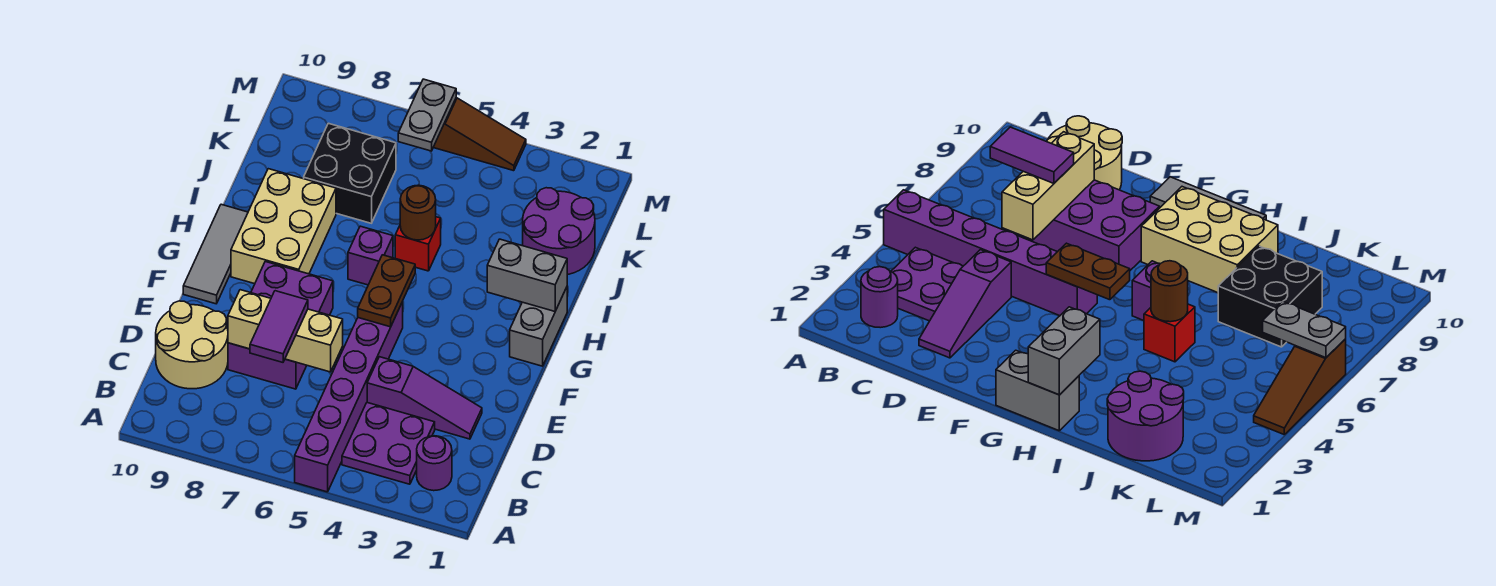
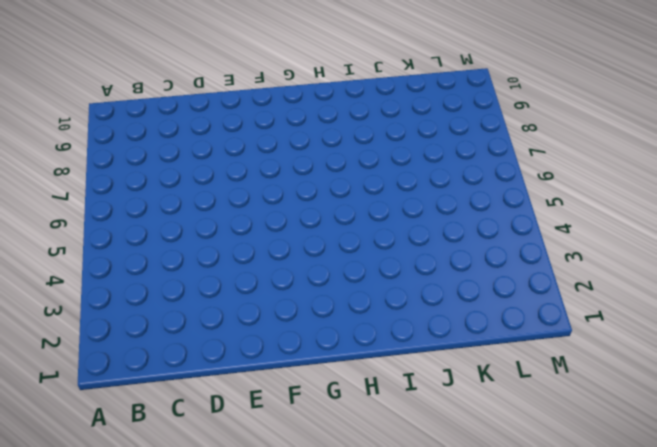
none -> purple brick A5:F5 level 1
none -> purple round brick B2 level 1
none -> purple plate B3:C4 level 1

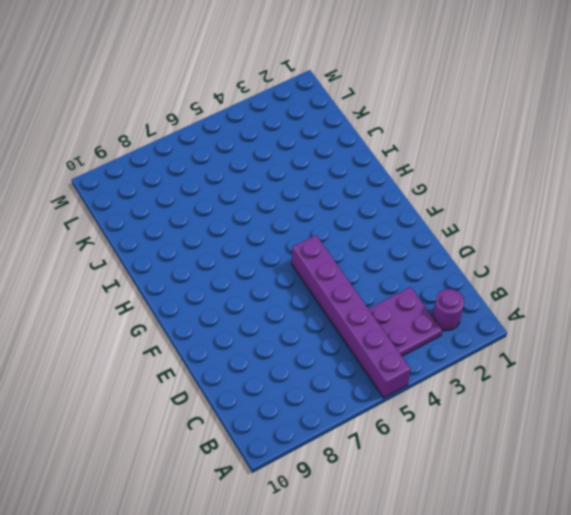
none -> tan round brick C9:D10 level 1
none -> purple slope D2:D4 level 1 top 4
none -> purple brick D7:F8 level 1

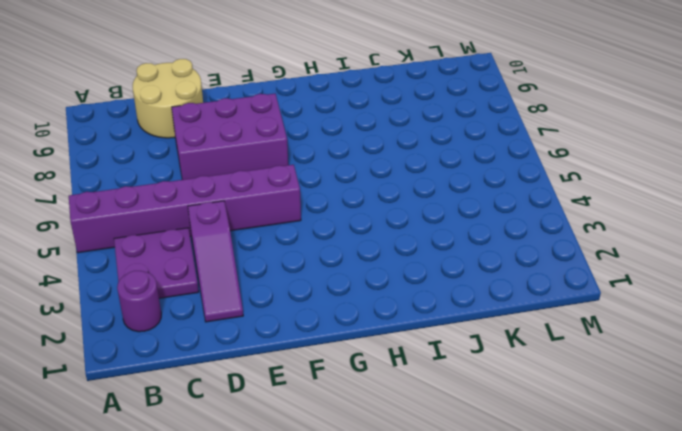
none -> grey tile F10:H10 level 1
none -> grey brick G1:H1 level 1
none -> tan brick G8:I9 level 1

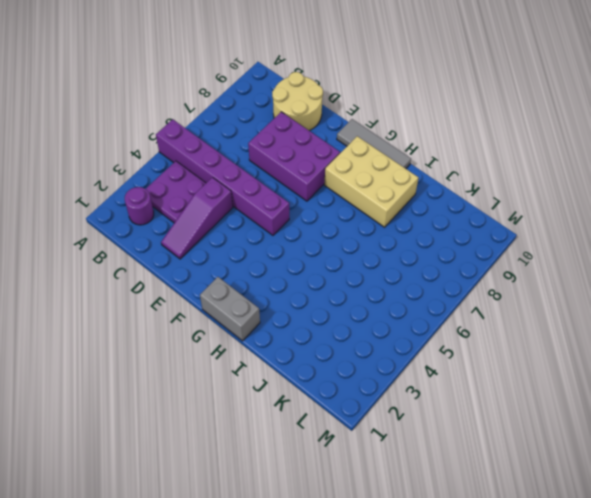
none -> purple brick H6 level 1
none -> red brick I5 level 1
none -> purple round brick J1:K2 level 1

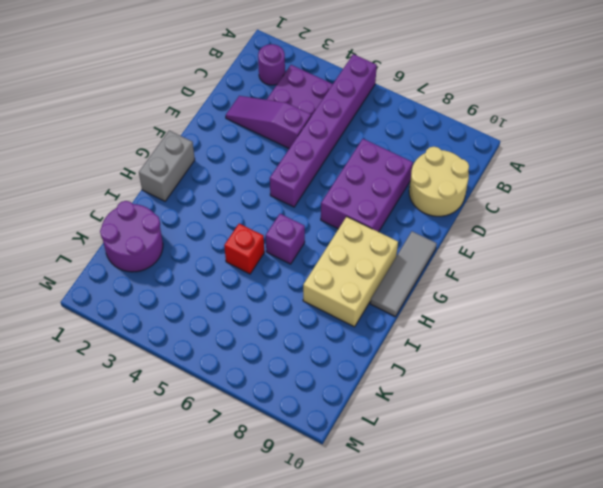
none -> black brick J7:K8 level 1
none -> brown slope M4:M6 level 1 top 6
none -> tan brick D6:D8 level 2

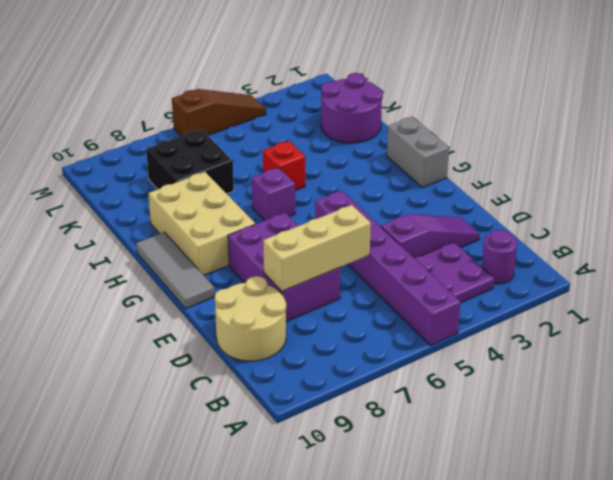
none -> brown plate F5:G5 level 2
none -> grey brick H1:H2 level 2
none -> brown round brick I5 level 2

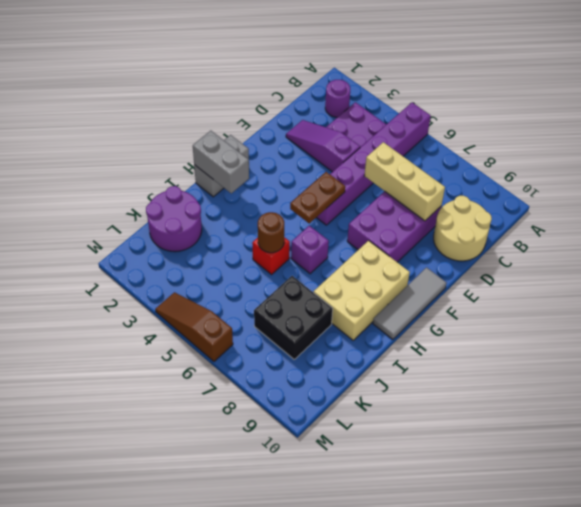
none -> grey plate L6:M6 level 2
none -> purple tile C7:D7 level 3

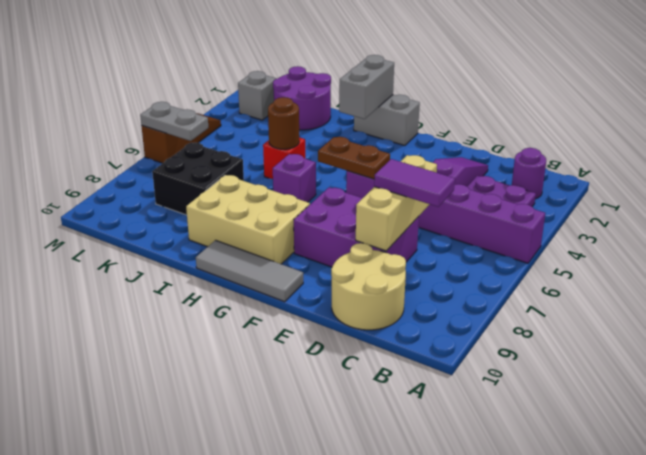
grey brick L2 level 1 -> none

